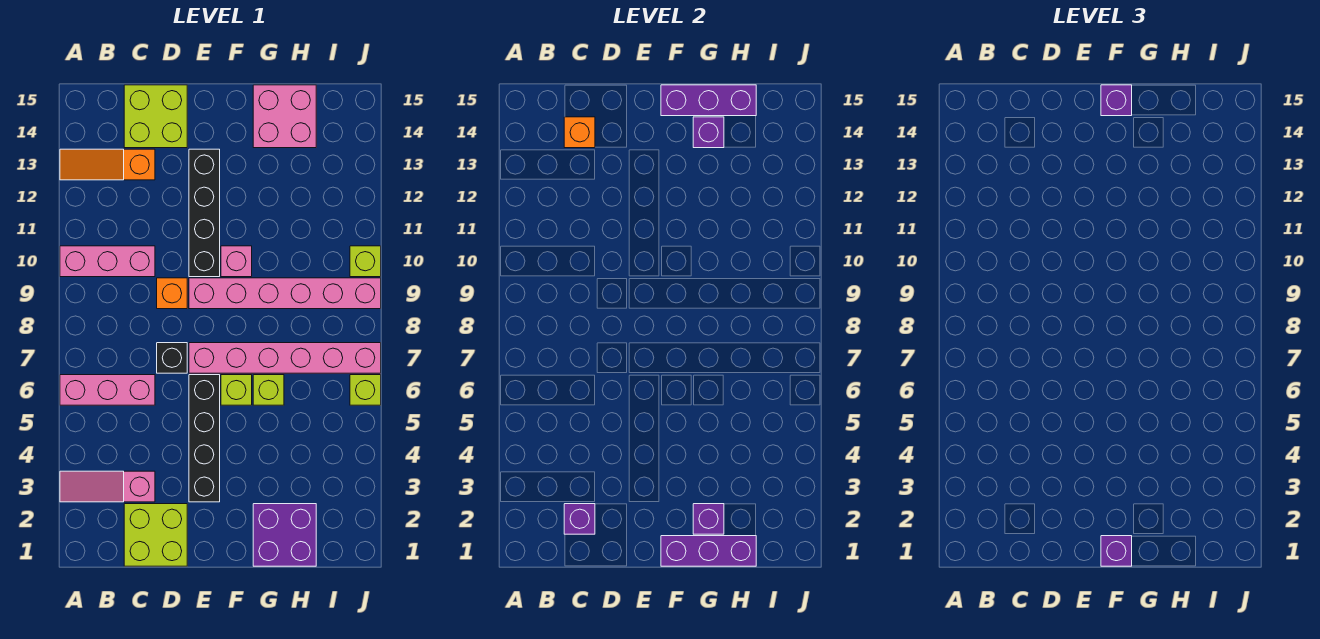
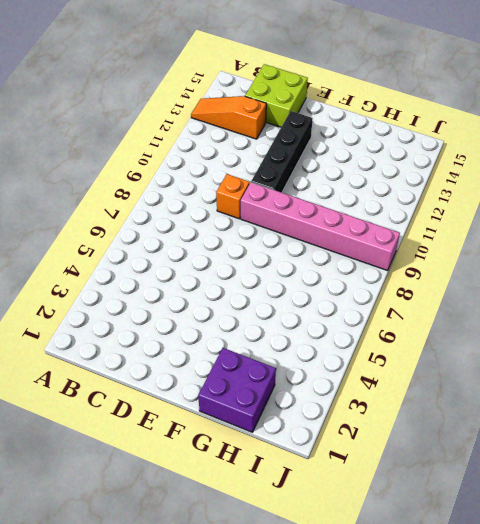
none -> pink slope A3:C3 level 1 top C
none -> pink brick A6:C6 level 1
none -> pink brick A10:C10 level 1

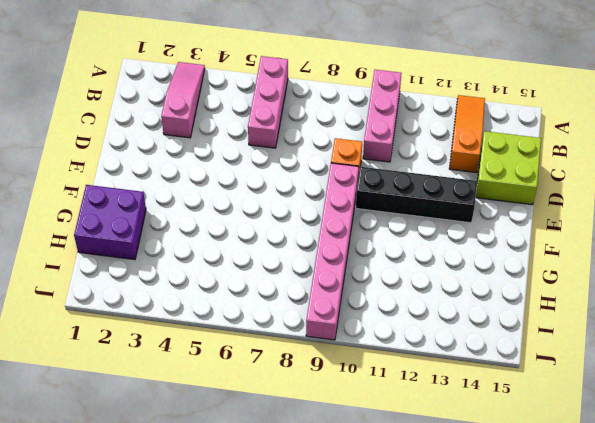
none -> lime brick C1:D2 level 1
none -> black brick D7 level 1
none -> black brick E3:E6 level 1

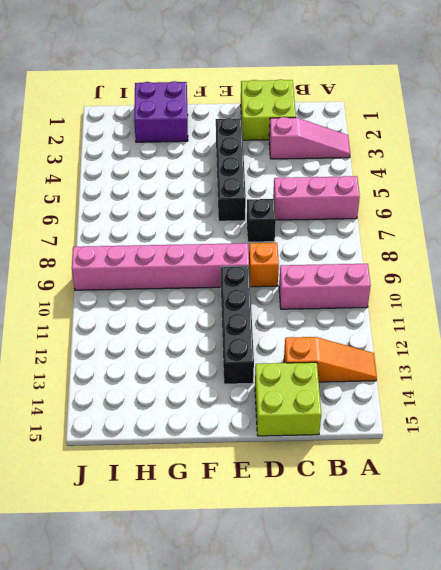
none -> pink brick E7:J7 level 1
none -> lime brick F6 level 1
none -> pink brick F10 level 1

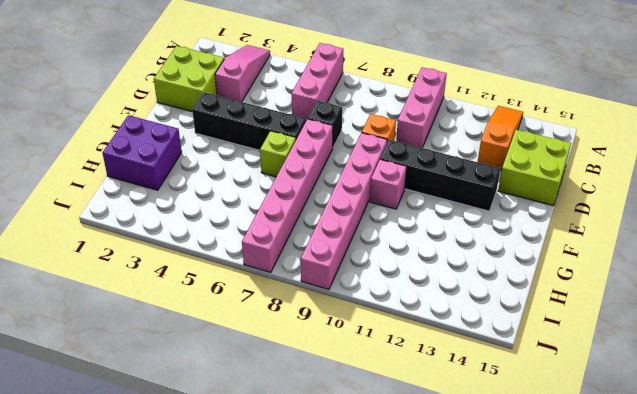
none -> lime brick G6 level 1
none -> pink brick G14:H15 level 1
none -> lime brick J6 level 1

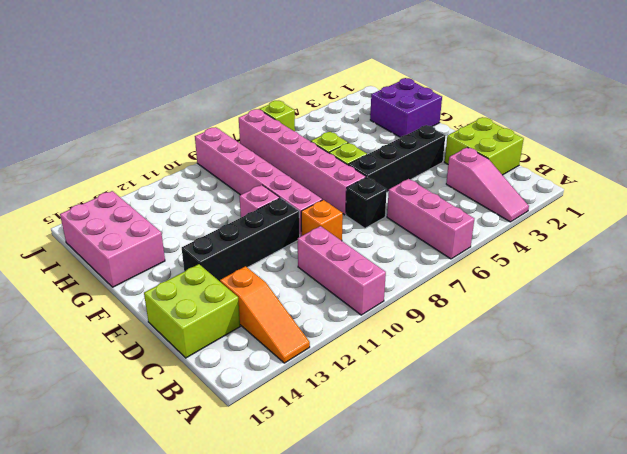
pink brick G14:I15 level 1 -> pink brick G14:H15 level 1
none -> lime brick J10 level 1
none -> purple brick C2 level 2
none -> orange brick C14 level 2

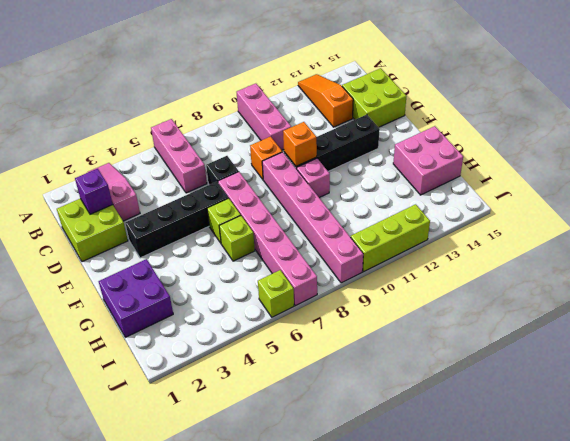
orange brick E10 level 2 -> orange brick C14 level 2
lime brick J10:J12 level 1 -> lime brick J10 level 1
none -> purple brick F1:H1 level 2
none -> purple brick F15:H15 level 2
none -> purple brick G2 level 2

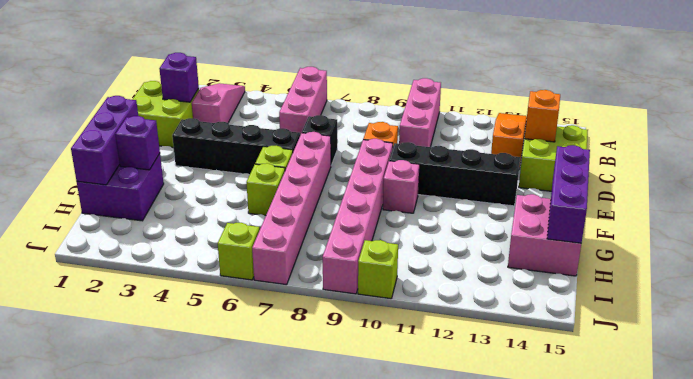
none -> purple brick G14 level 2
none -> purple brick F1 level 3
none -> purple brick F15 level 3

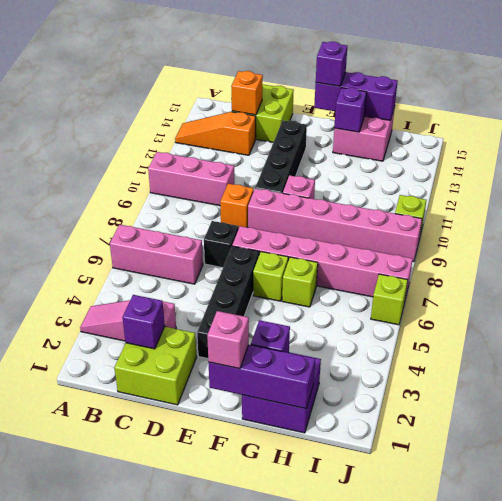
pink brick F1 level 3 -> purple brick F1 level 3

